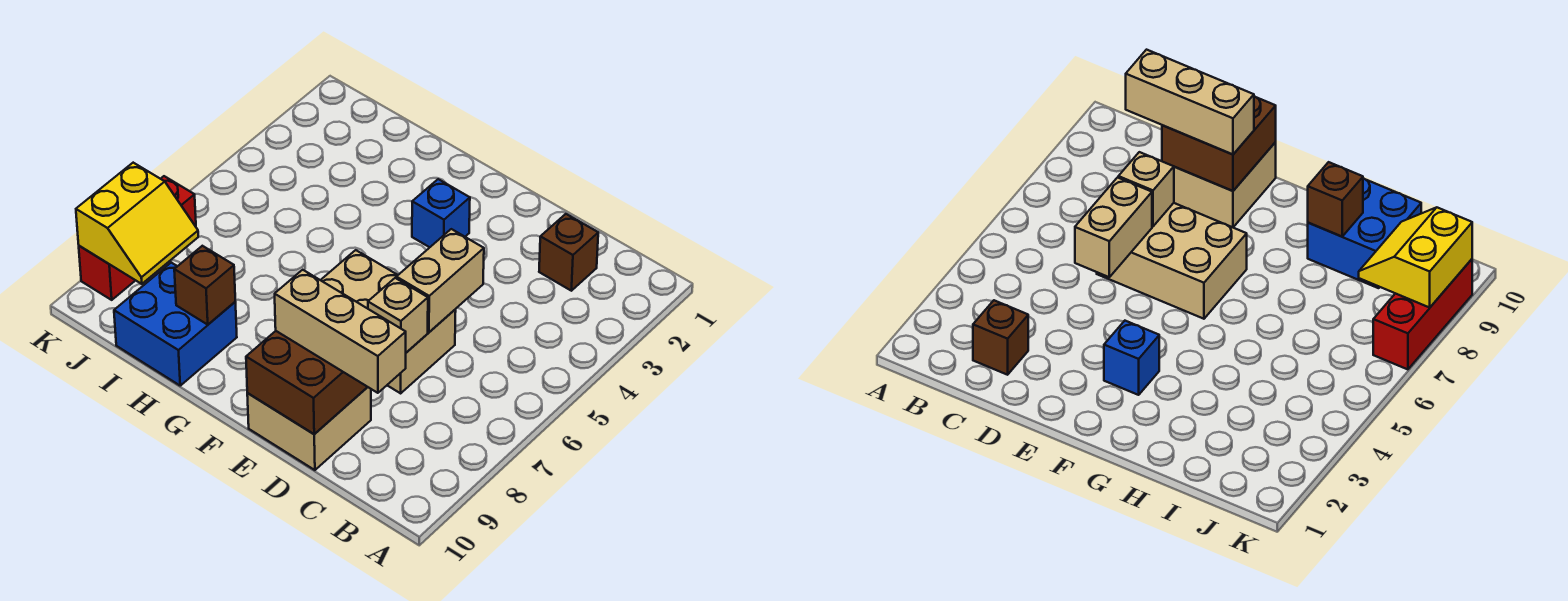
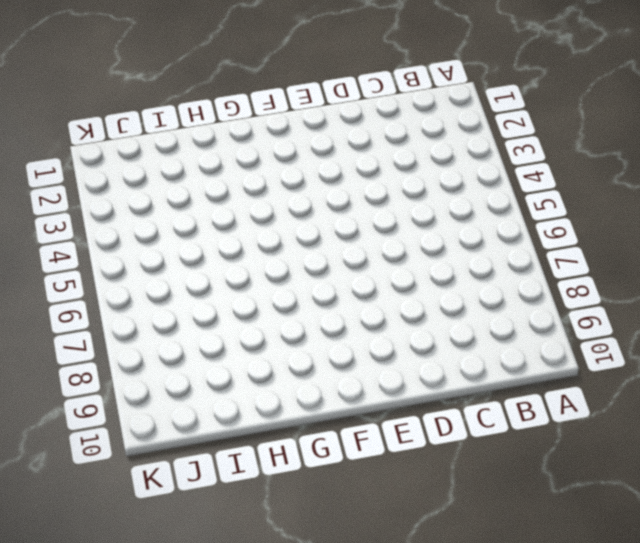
none -> brown brick C2 level 1
none -> tan brick D6:F7 level 1
none -> tan brick D9:E10 level 1

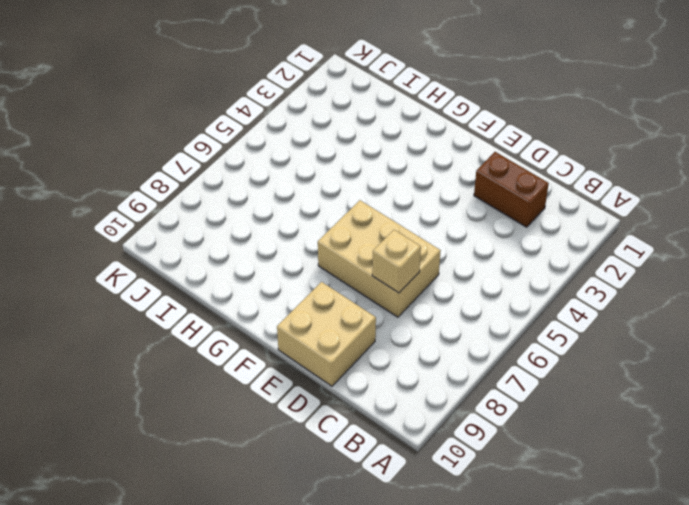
brown brick C2:D2 level 1 -> brown brick C2 level 1
none -> blue brick F3 level 1
none -> blue brick H9:I10 level 1
none -> red brick K7:K9 level 1

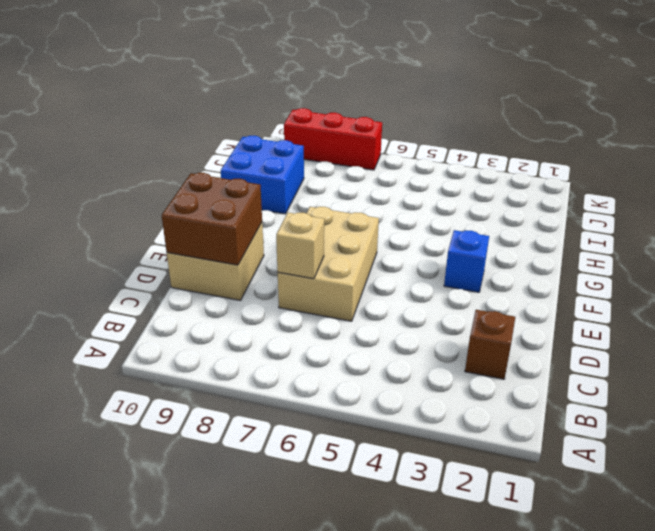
none -> tan brick D5:D6 level 2
none -> brown brick H9 level 2
none -> yellow slope J8:K9 level 2 top K

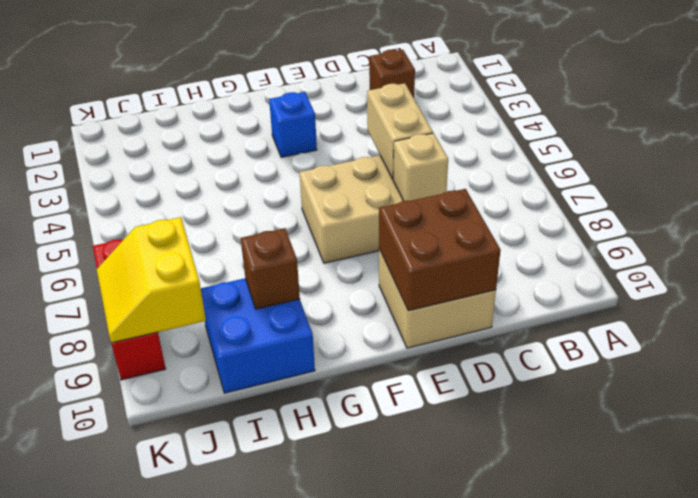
yellow slope J8:K9 level 2 top J -> yellow slope J8:K9 level 2 top K
none -> tan brick C9:E9 level 3

